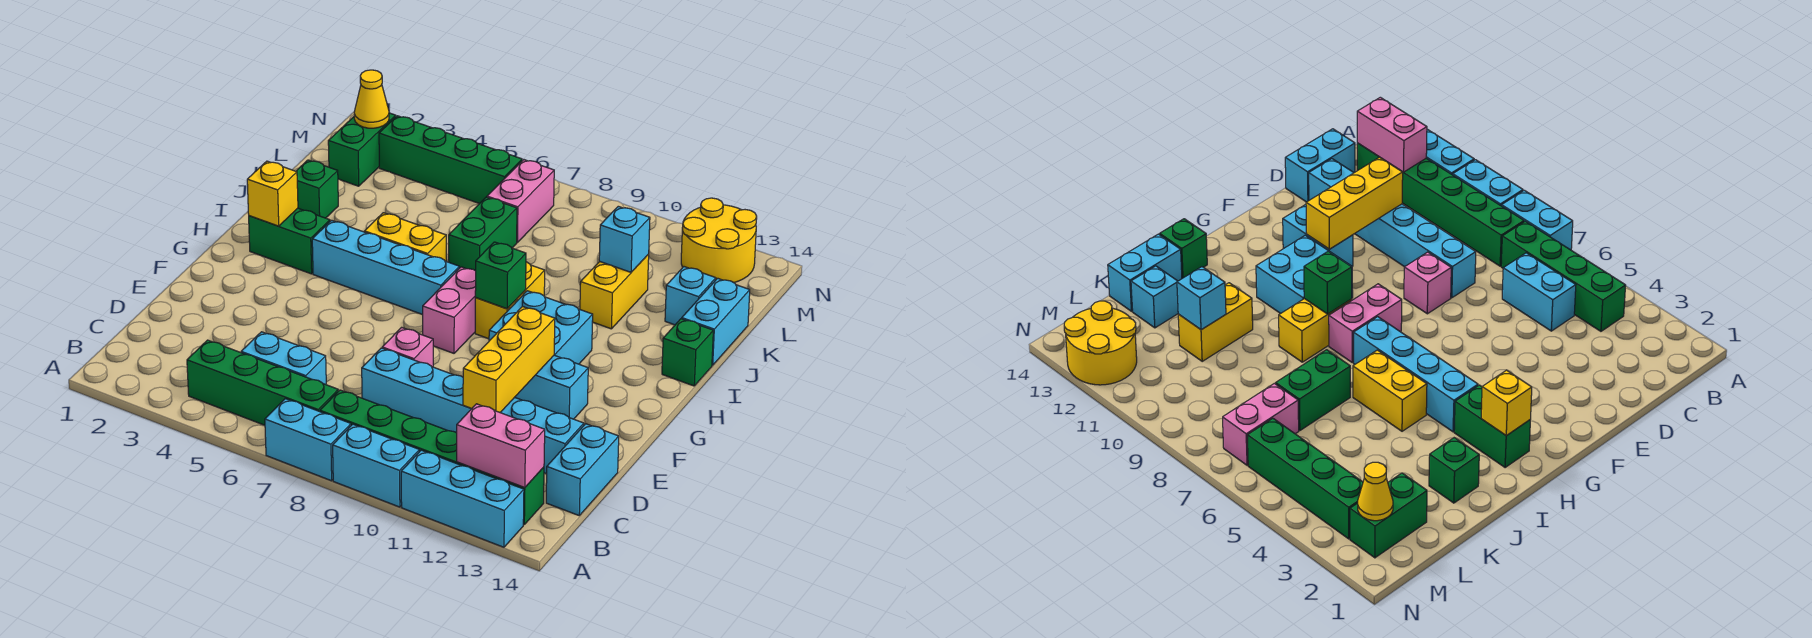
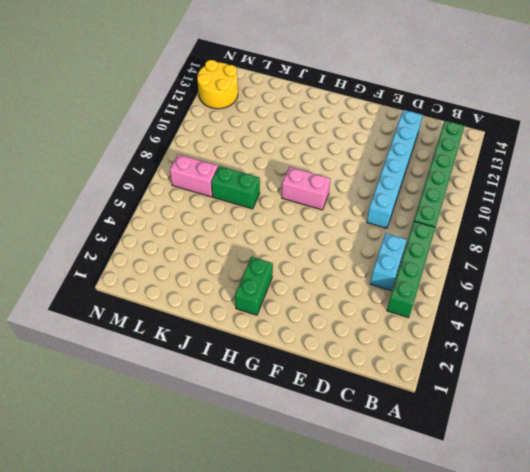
none -> cyan brick A7:A8 level 1
none -> cyan brick A9:A10 level 1
none -> cyan brick A11:A13 level 1
none -> cyan brick C14:D14 level 1

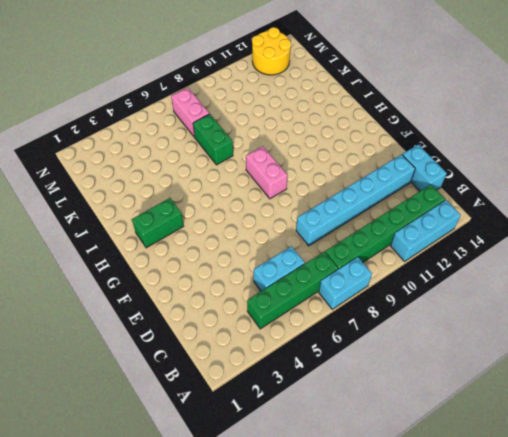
none -> cyan brick A9:A10 level 1
none -> pink brick E8 level 1
none -> cyan brick F11:F12 level 1
none -> cyan brick G10:H11 level 1

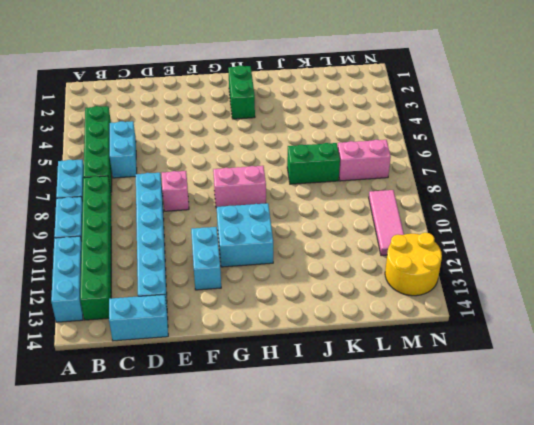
pink tile M9:M11 level 1 -> none
none -> cyan brick H4:H7 level 1
none -> yellow brick H9:I9 level 1
none -> yellow brick I5:I6 level 1
none -> green brick I14 level 1

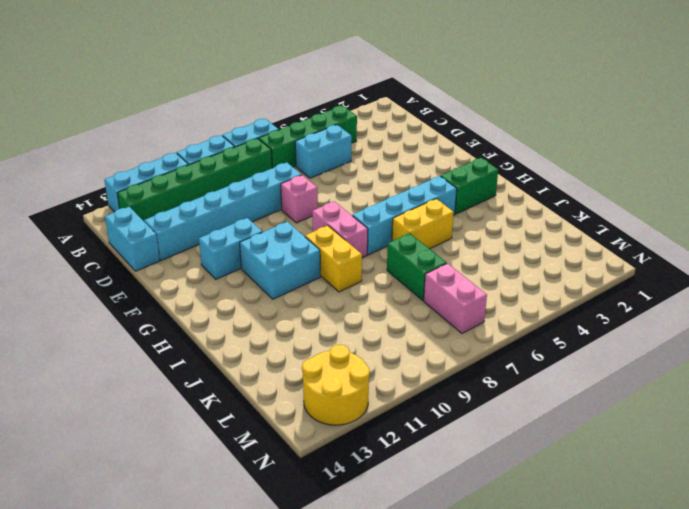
none -> green brick I14 level 1
none -> green brick J2 level 1
none -> yellow brick J11:K11 level 1
none -> cyan brick J14:K14 level 1

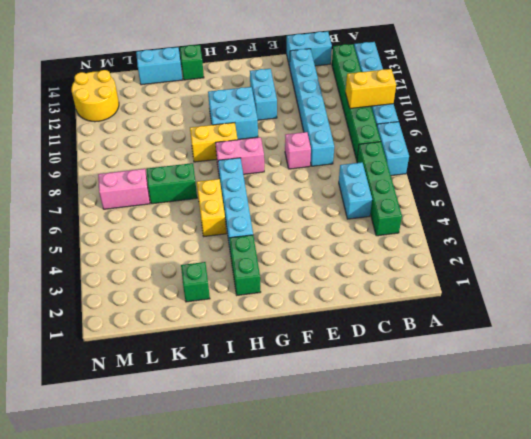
yellow brick A10:B10 level 2 -> yellow brick J11:K11 level 1
none -> cyan brick K13 level 1
none -> green brick L2:M2 level 1
none -> green brick M3:M6 level 1
none -> pink brick B12:B13 level 2

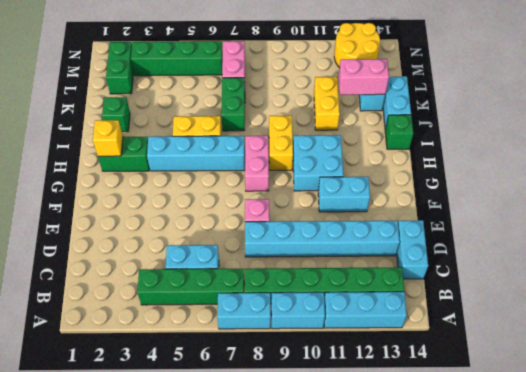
pink brick K12:K13 level 2 -> pink brick B12:B13 level 2
none -> yellow brick D11:F11 level 2
none -> green brick H9 level 2
none -> cyan brick K11 level 2
none -> yellow cone M2 level 2

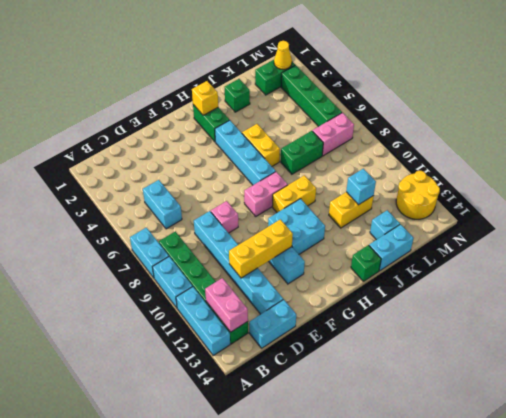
none -> green brick B4:B7 level 1
none -> green brick H9 level 2

